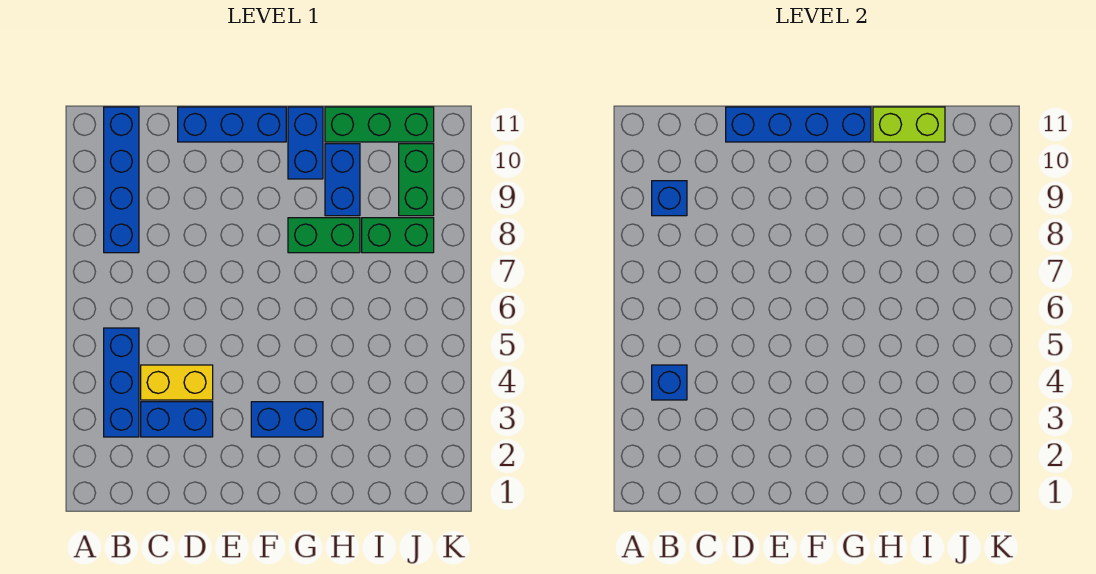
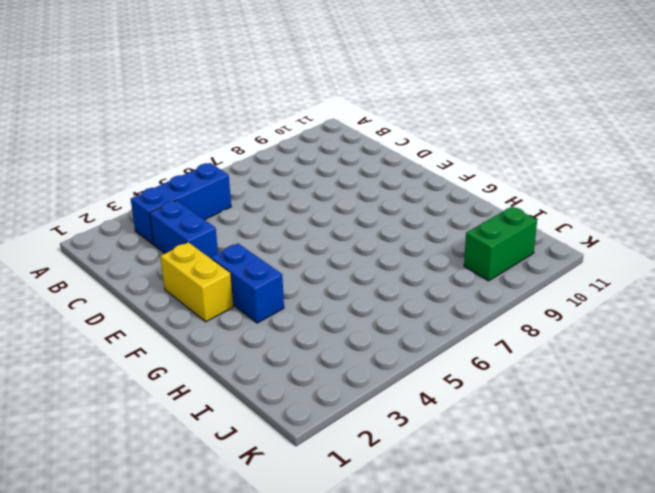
yellow brick E2:F2 level 1 -> yellow brick C4:D4 level 1
none -> blue brick B8:B11 level 1
none -> blue brick D11:F11 level 1
none -> green brick G8:H8 level 1

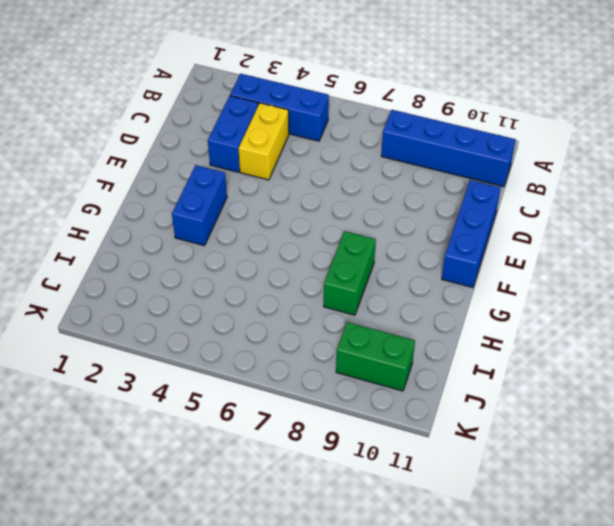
none -> blue brick G10:G11 level 1
none -> blue brick H9:H10 level 1
none -> green brick H11:J11 level 1

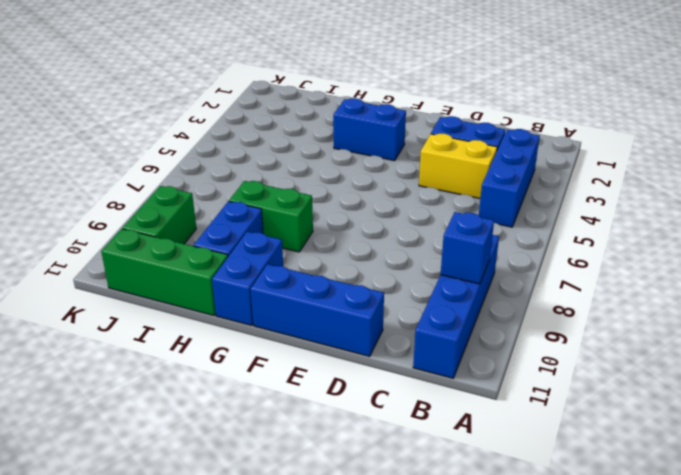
none -> green brick I8:J8 level 1
none -> blue brick B4 level 2
none -> blue brick D11:G11 level 2

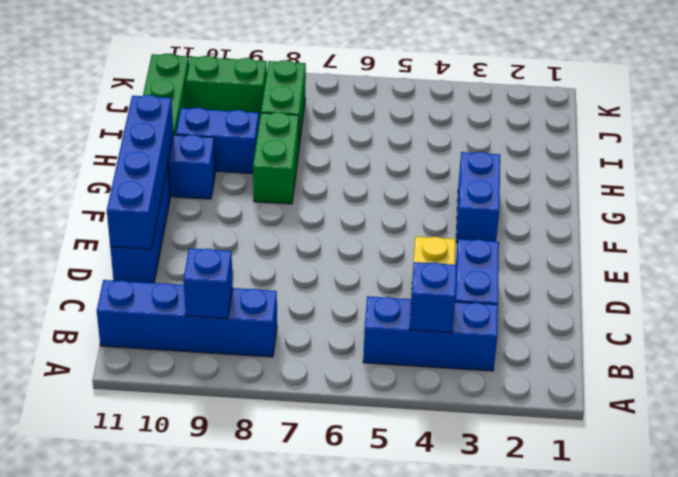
none -> lime brick H11:I11 level 2

